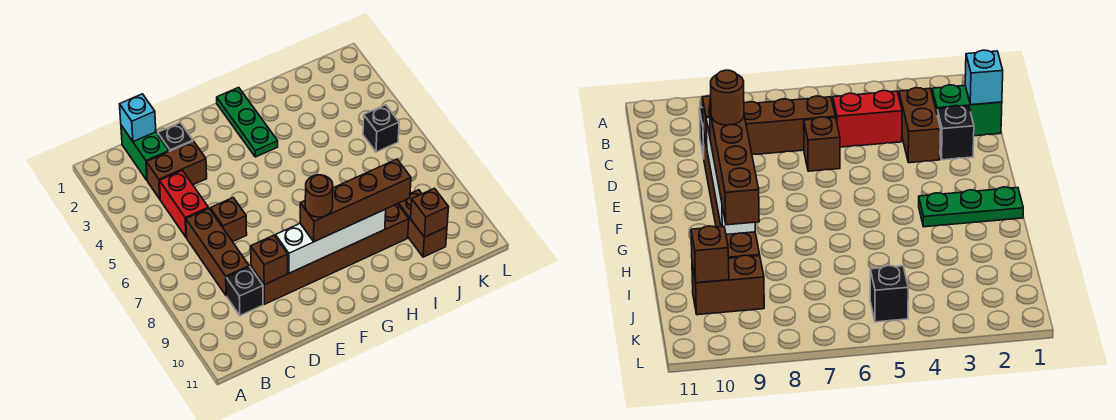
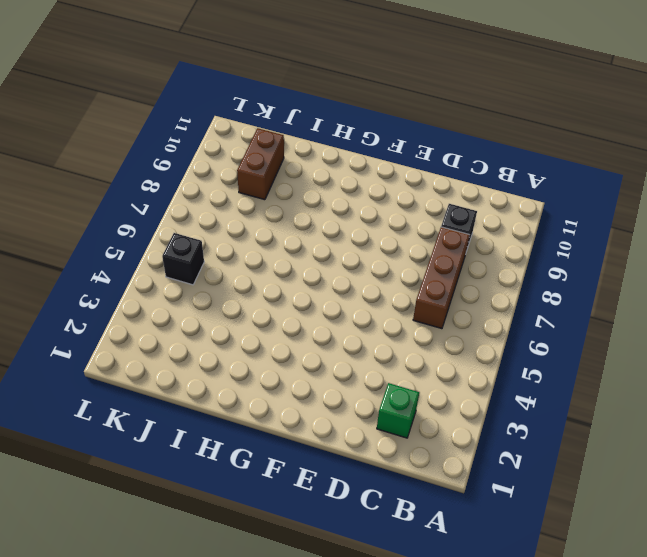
green brick C2 level 1 -> green brick C1:C2 level 1
none -> brown brick C3:D3 level 1
none -> red brick C4:C5 level 1
none -> black brick D2 level 1

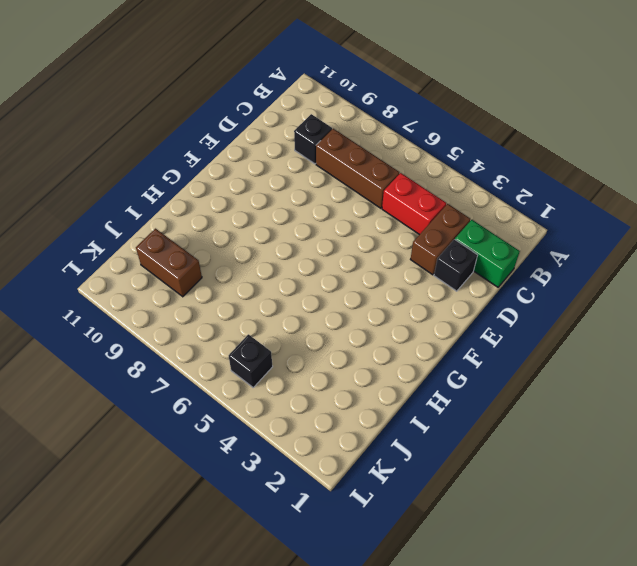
none -> brown brick D6 level 1
none -> brown brick D9:I9 level 1
none -> green plate G1:G3 level 1

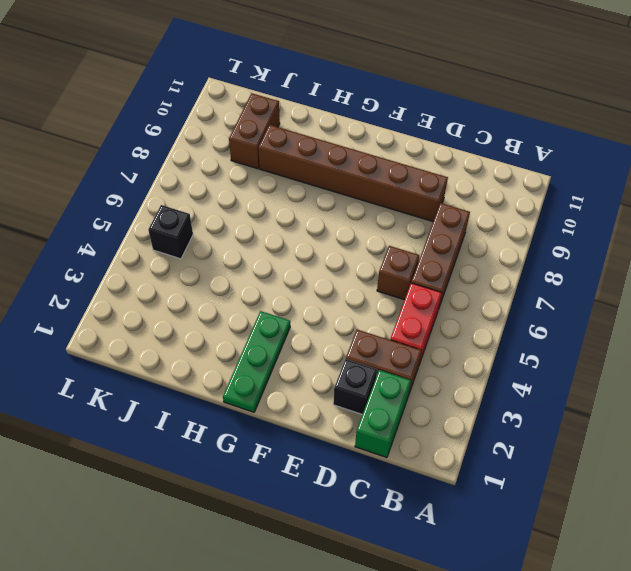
none -> black brick C9 level 1
none -> cyan brick C1 level 2
none -> brown brick D9 level 2

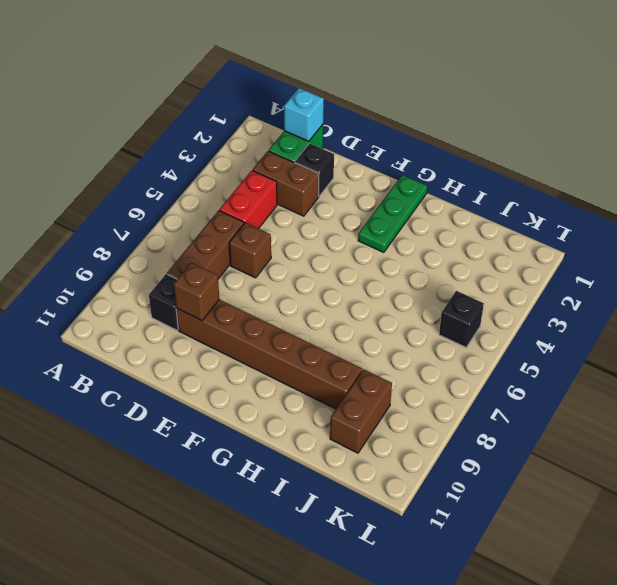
none -> white brick E9:H9 level 2
none -> brown brick J10 level 2
none -> brown brick F9:I9 level 3

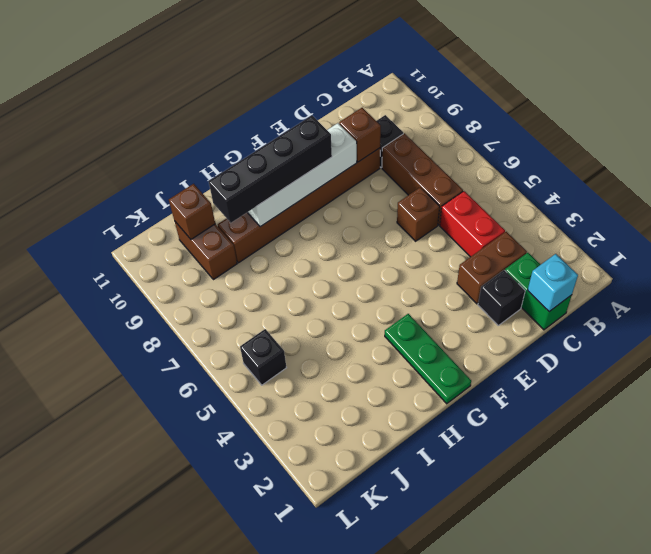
black brick F9:I9 level 3 -> brown brick F9:I9 level 3
none -> brown round brick F9 level 4

